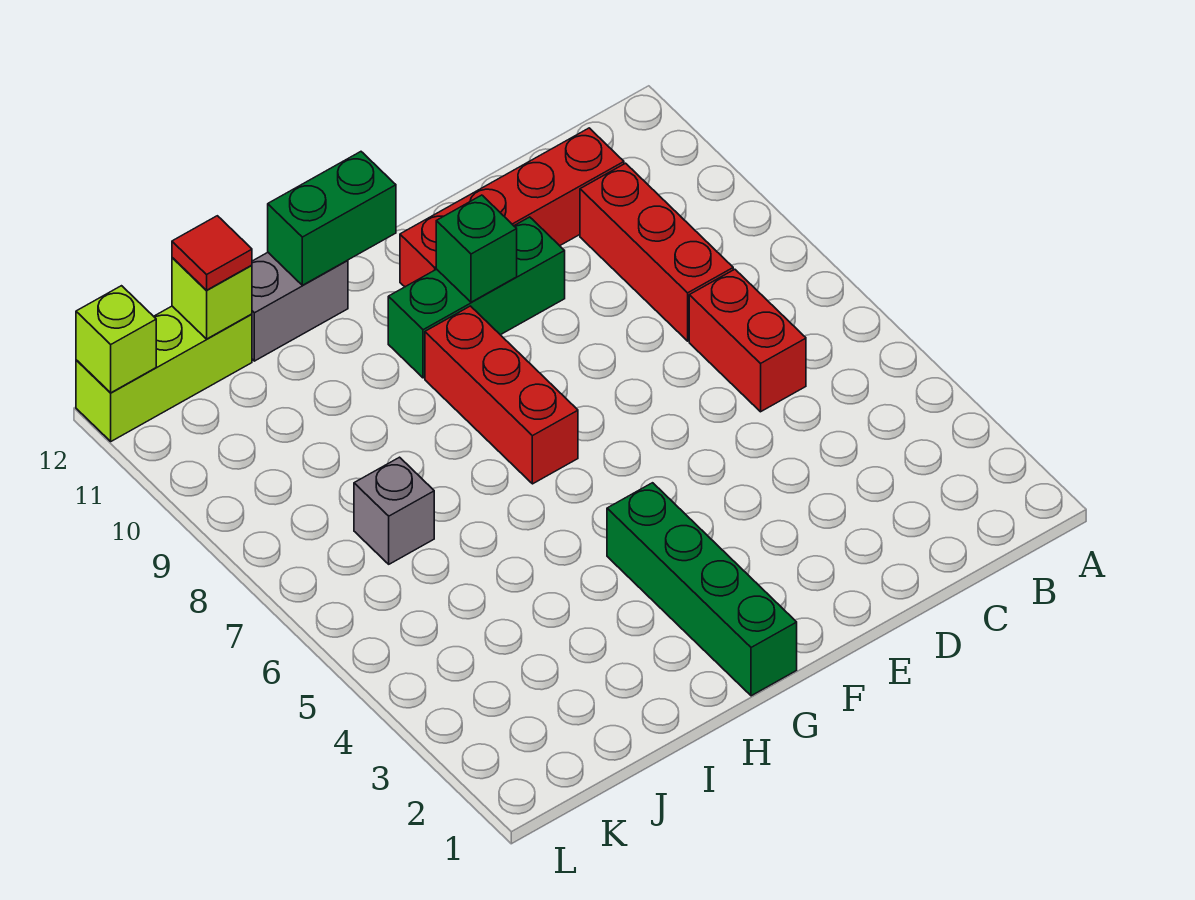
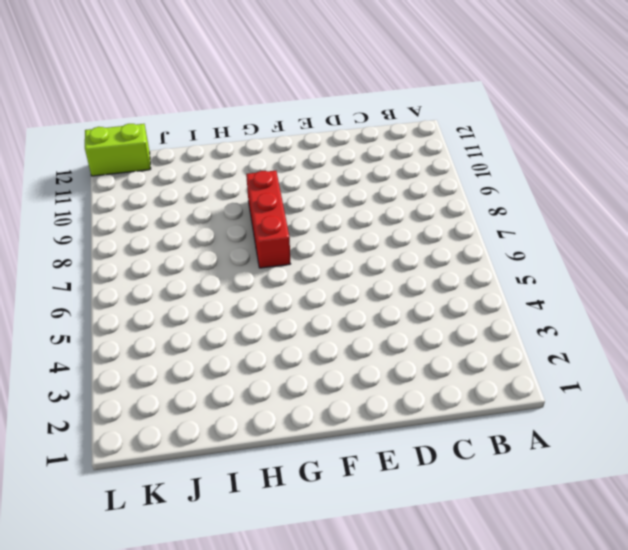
lime brick K12:L12 level 1 -> lime brick J12:L12 level 1
none -> red brick C6:C7 level 1
none -> red brick C8:C10 level 1
none -> red brick C11:F11 level 1

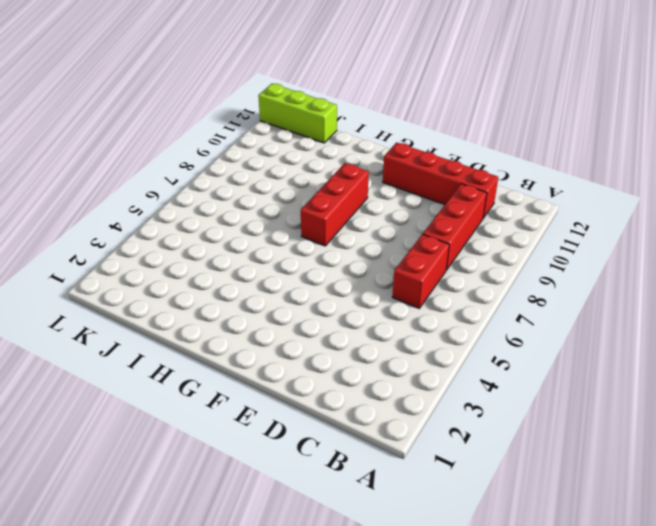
none -> green brick E10:G10 level 1
none -> green brick G1:G4 level 1
none -> grey brick H12:I12 level 1

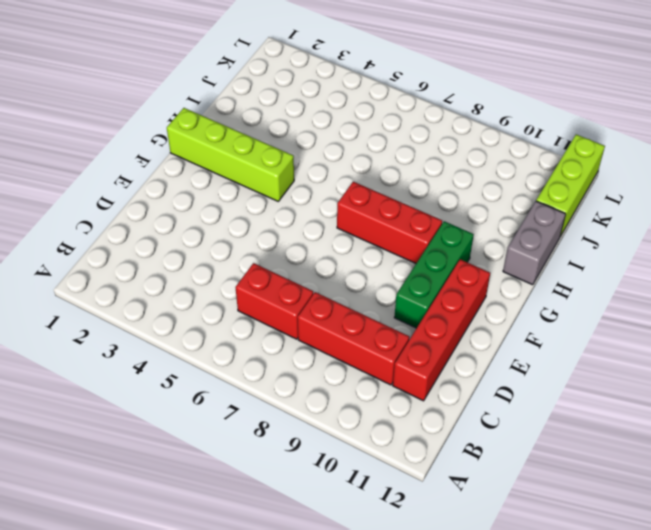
lime brick G1:G4 level 1 -> green brick G1:G4 level 1
none -> grey brick J7 level 1
none -> green brick F10 level 2
none -> green brick G12:H12 level 2

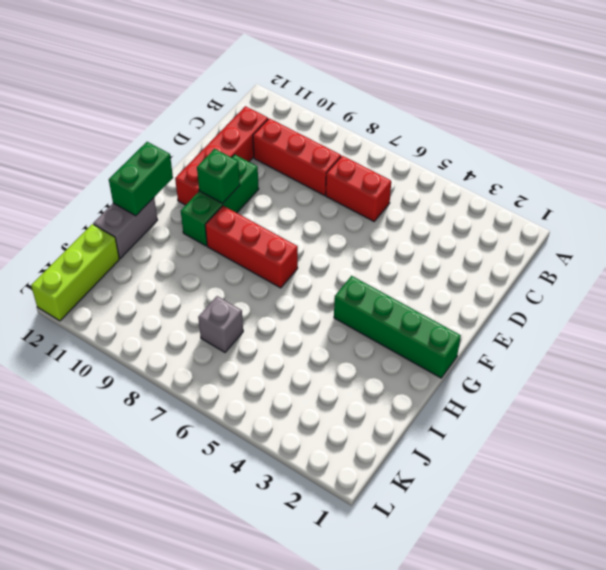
none -> lime brick J12 level 2
none -> lime brick L12 level 2
none -> red tile J12 level 3

